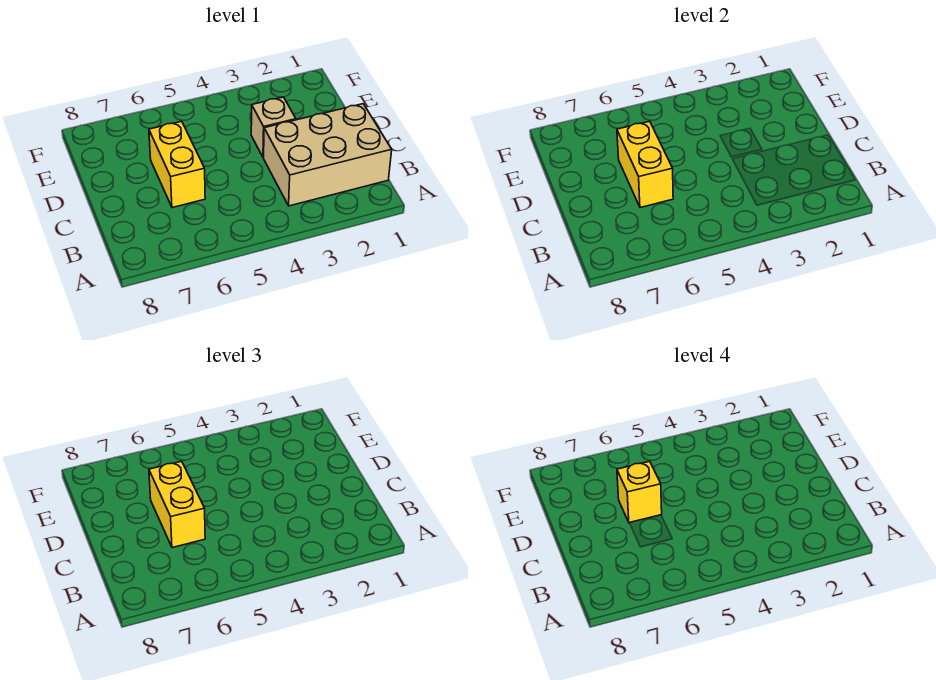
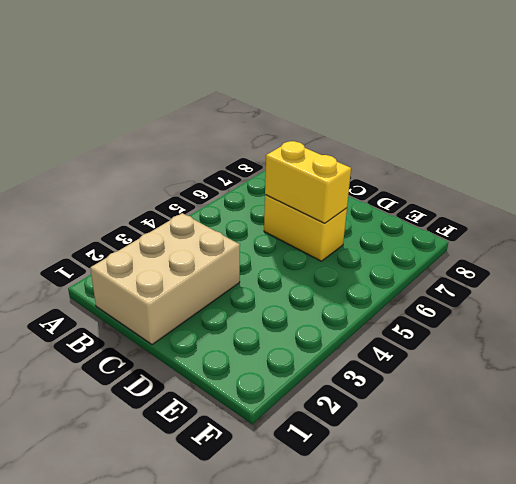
none -> tan brick D3 level 1
none -> yellow brick C6:D6 level 3

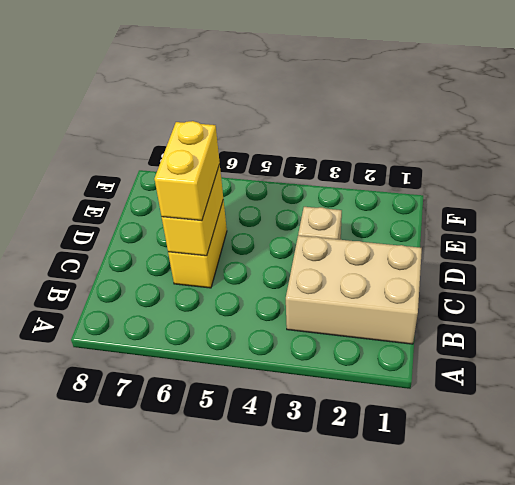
none -> yellow brick D6 level 4

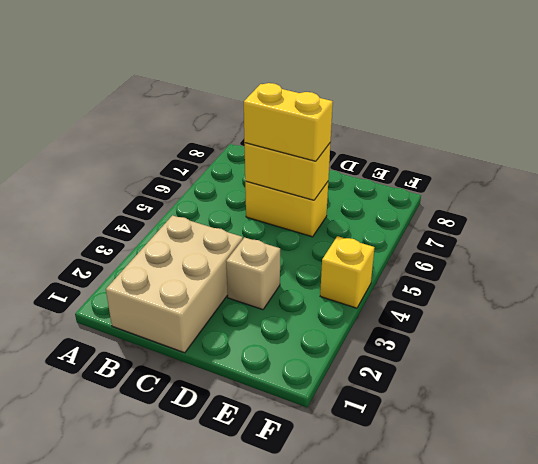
yellow brick F4 level 1 -> yellow brick D6 level 4

